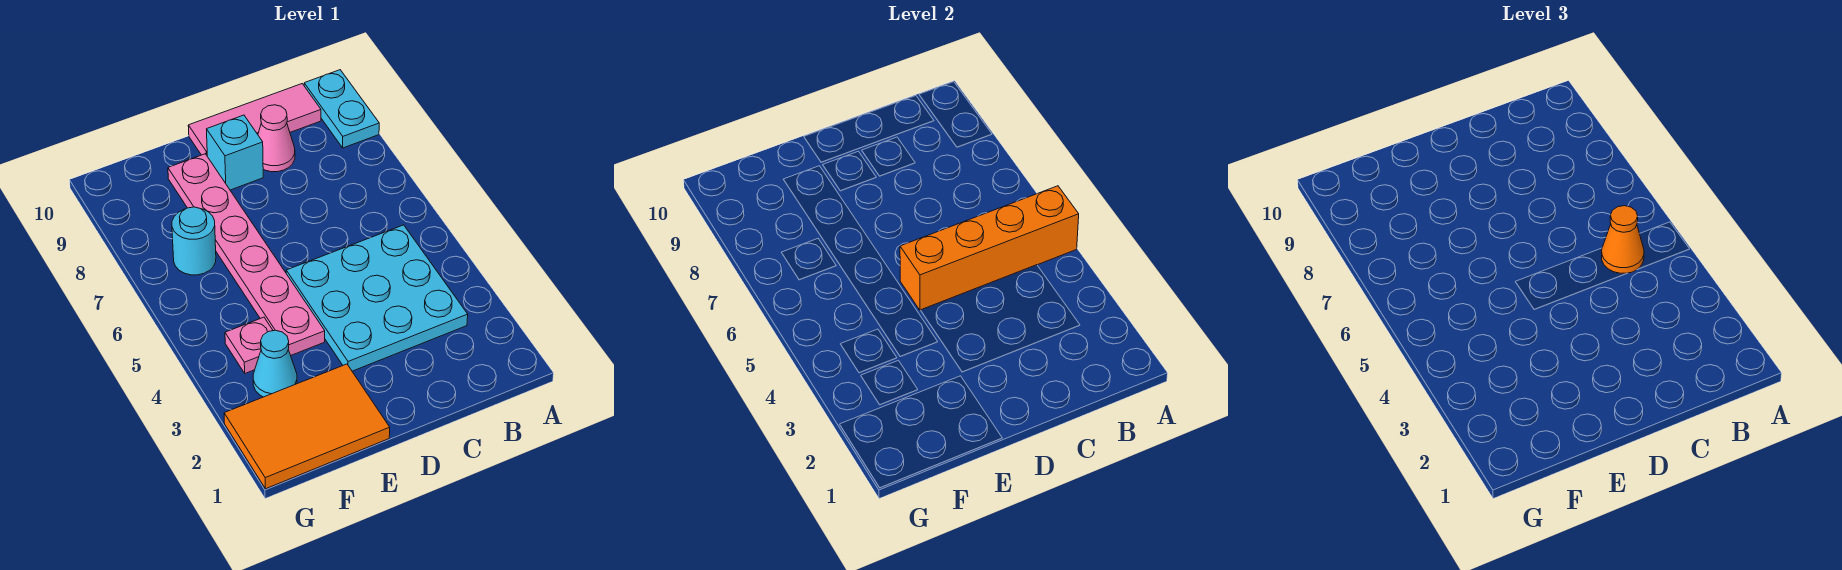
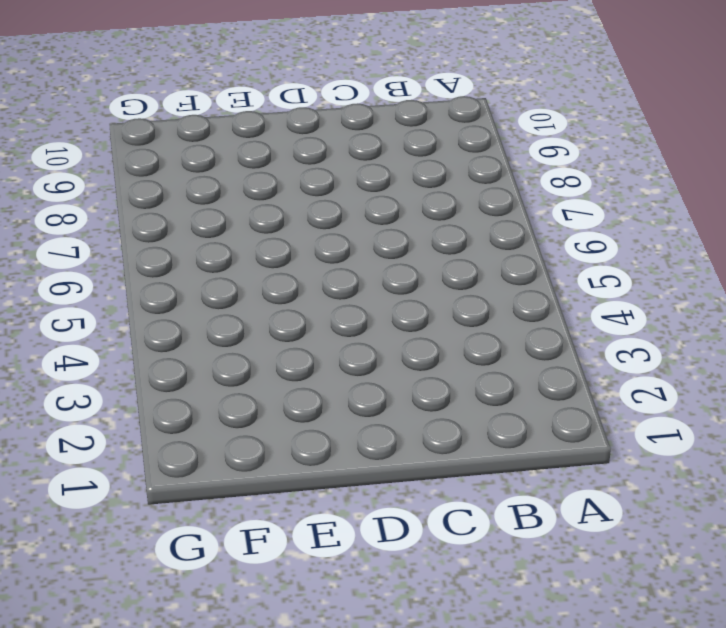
none -> cyan plate A9:A10 level 1
none -> cyan plate B3:D5 level 1
none -> pink tile B10:D10 level 1

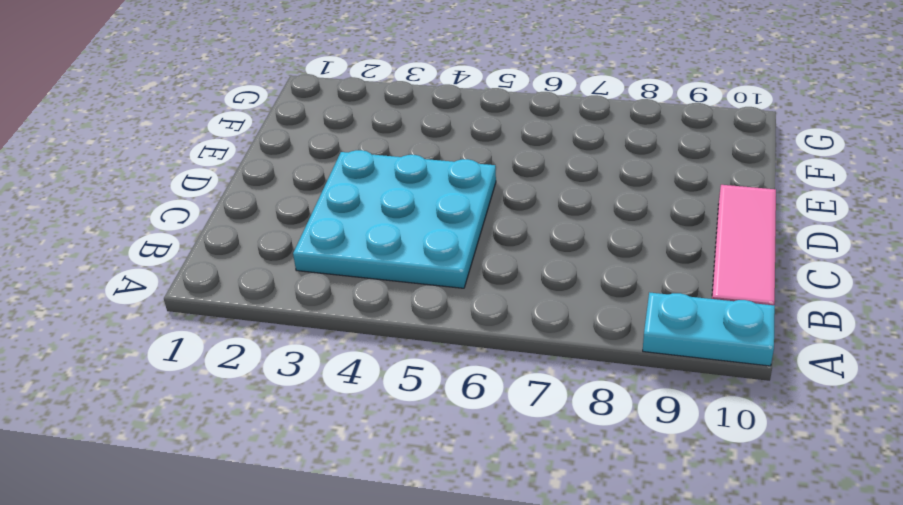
none -> pink cone C9 level 1
none -> cyan brick D9 level 1
none -> orange tile E1:G2 level 1

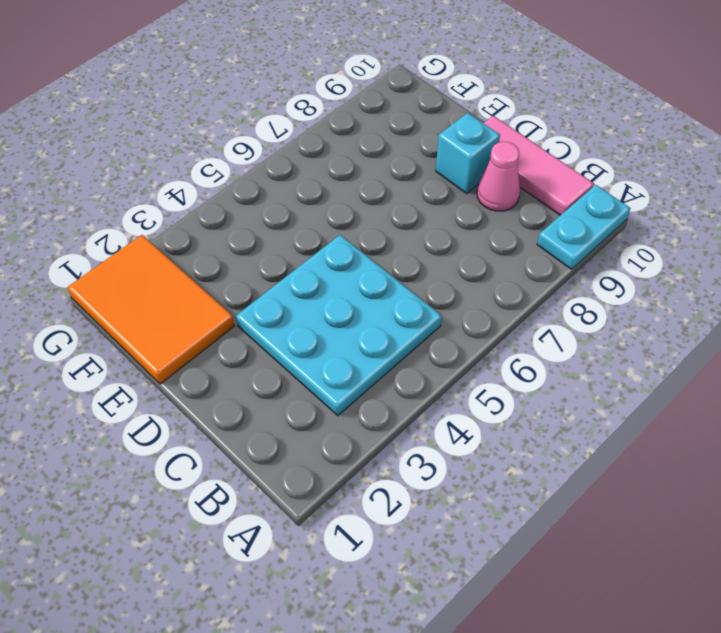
none -> pink plate E4:E9 level 1
none -> cyan cone F3 level 1
none -> pink plate F4 level 1

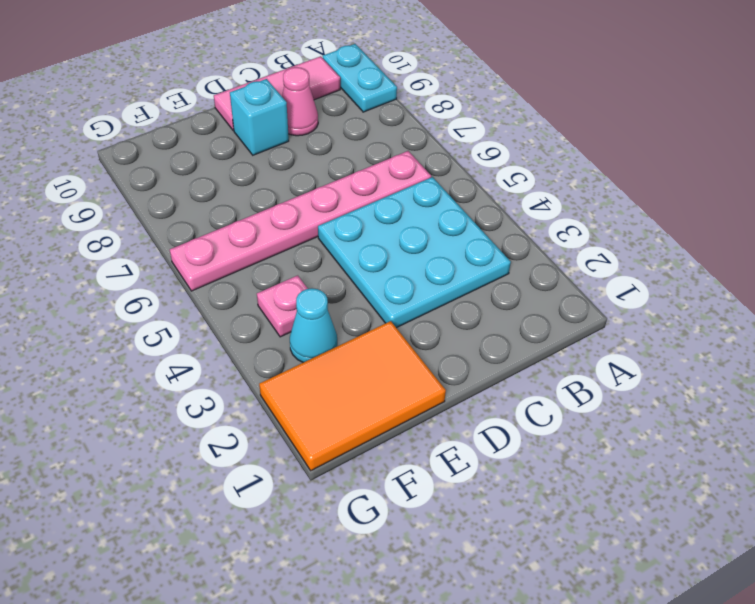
pink plate B6:G6 level 1 -> pink plate E4:E9 level 1
none -> cyan round brick F7 level 1
none -> orange brick A5:D5 level 2
none -> orange cone B5 level 3

